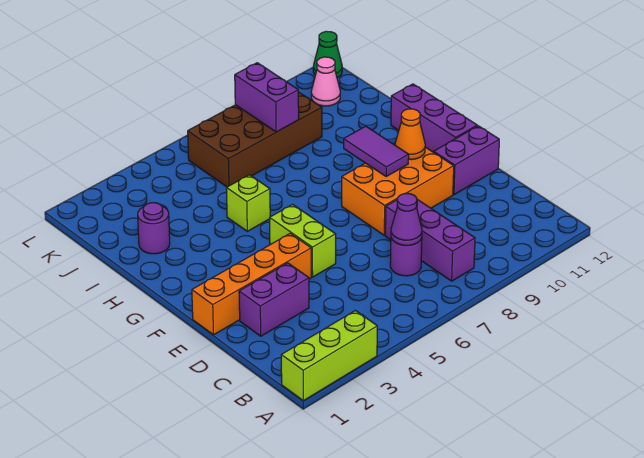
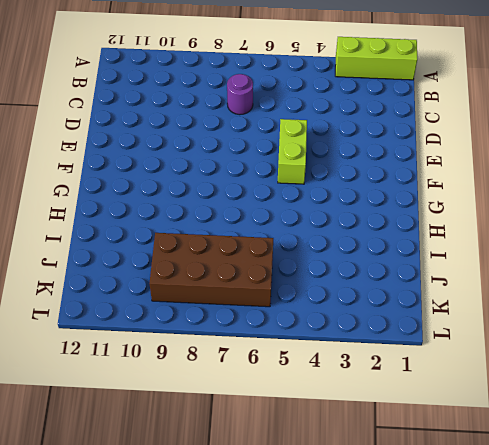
none -> purple brick B8:D8 level 1
none -> purple brick D2:D3 level 1
none -> orange brick E1:E4 level 1

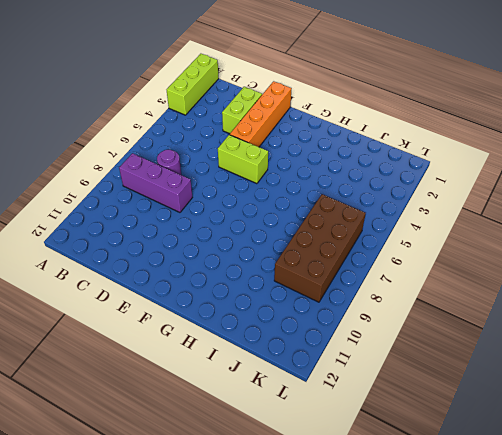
lime brick D2:D3 level 1 -> purple brick D2:D3 level 1
none -> orange brick E8:F10 level 1
none -> purple brick E11:E12 level 1
none -> purple brick F12:H12 level 1

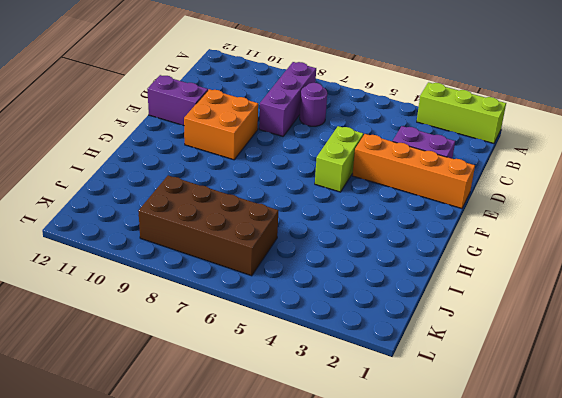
orange brick E9:F10 level 1 -> orange brick E8:F10 level 1
none -> purple brick F12:H12 level 1
none -> lime brick H5 level 1
none -> purple round brick I2 level 1

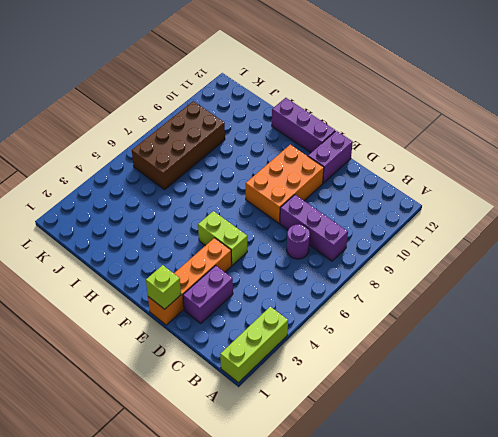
lime brick E1 level 2 -> lime brick H5 level 1
none -> purple round brick I2 level 1
none -> pink cone K11 level 1
none -> green cone L12 level 1

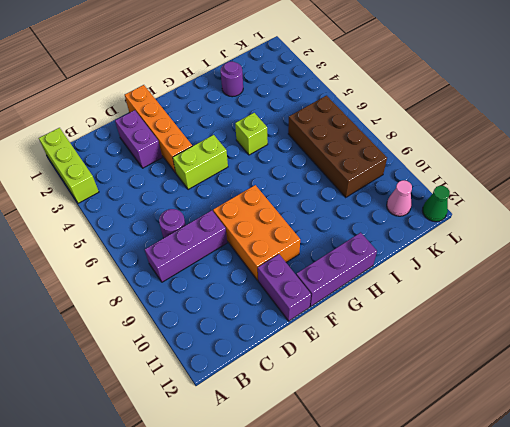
none -> purple cone C7 level 2
none -> purple tile F9:G9 level 2
none -> orange cone F10 level 2

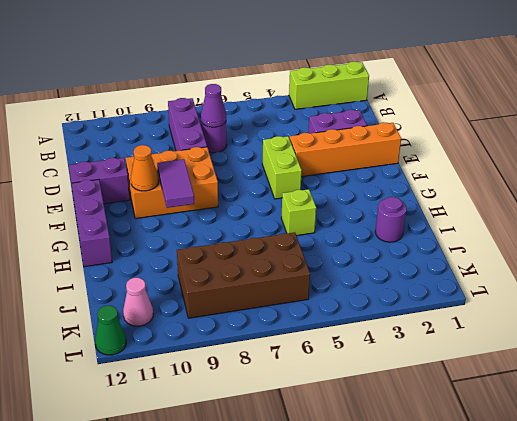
none -> purple brick J8:K8 level 2

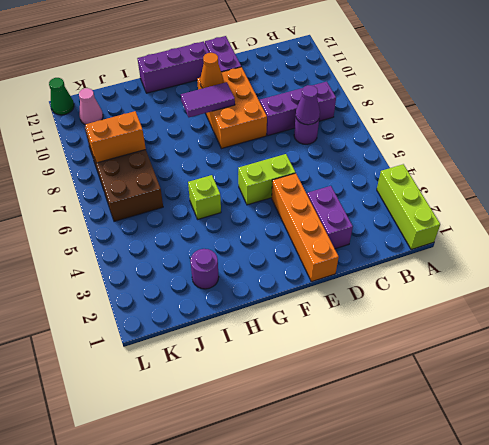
orange brick J8:K8 level 2 -> purple brick J8:K8 level 2

